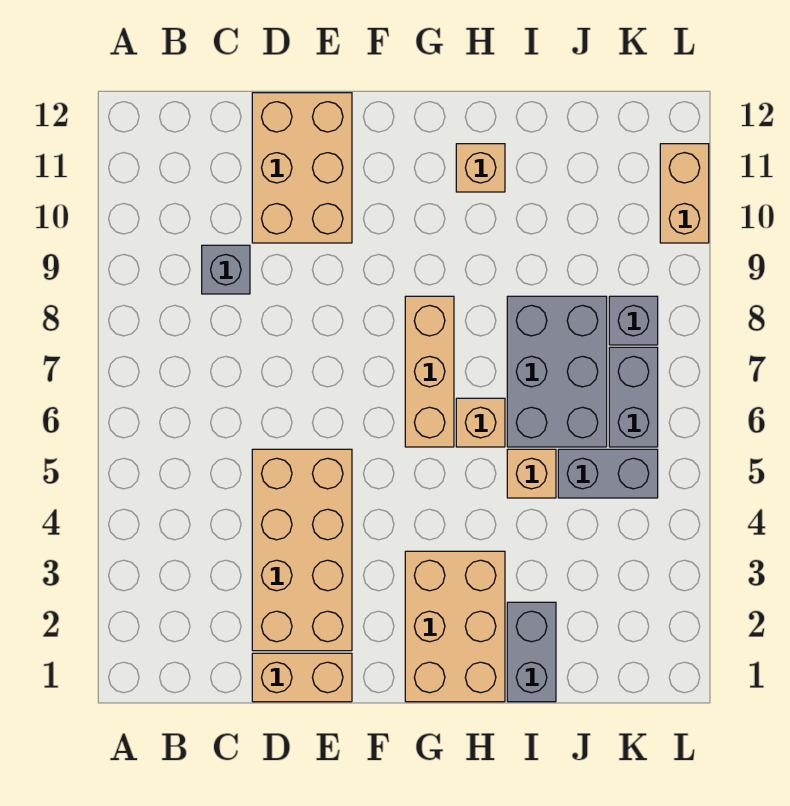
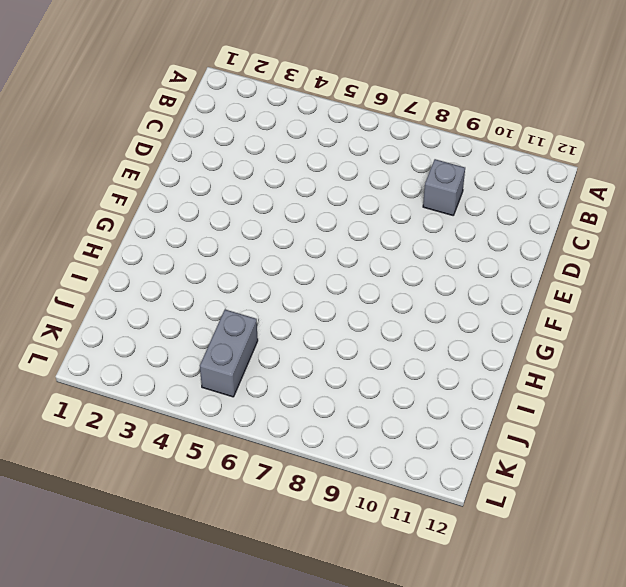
none -> tan brick D1:E1 level 1
none -> tan brick D2:E5 level 1
none -> tan brick D10:E12 level 1

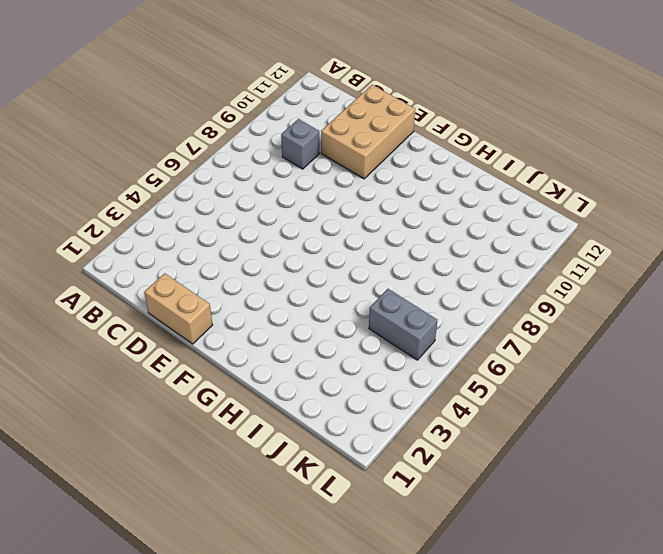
none -> tan brick D2:E5 level 1
none -> tan brick G1:H3 level 1
none -> tan brick G6:G8 level 1

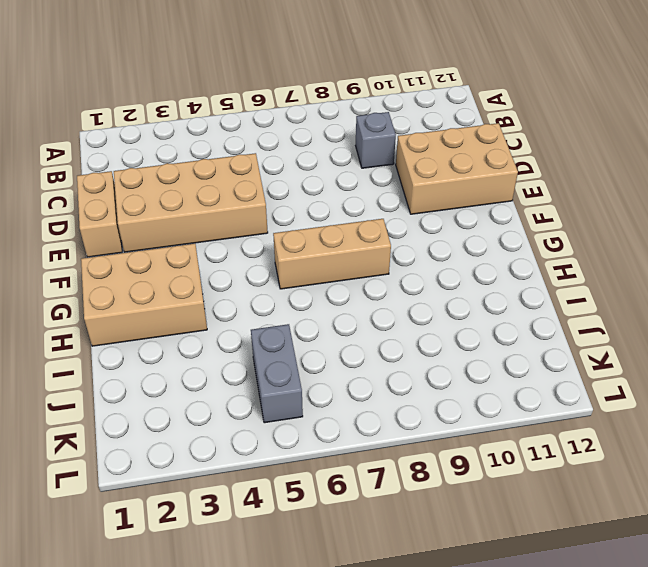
none -> tan brick H6 level 1
none -> tan brick H11 level 1
none -> grey brick I1:I2 level 1

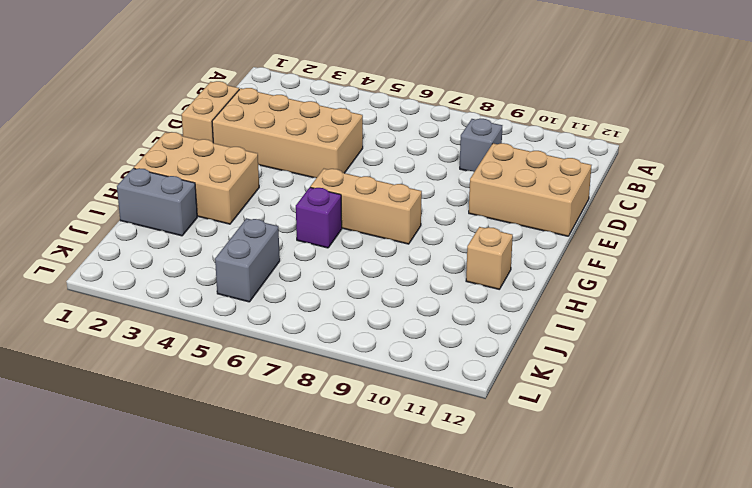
purple brick H6 level 1 -> tan brick H6 level 1
none -> tan brick I5 level 1
none -> grey brick I6:J8 level 1
none -> grey brick K6:K7 level 1

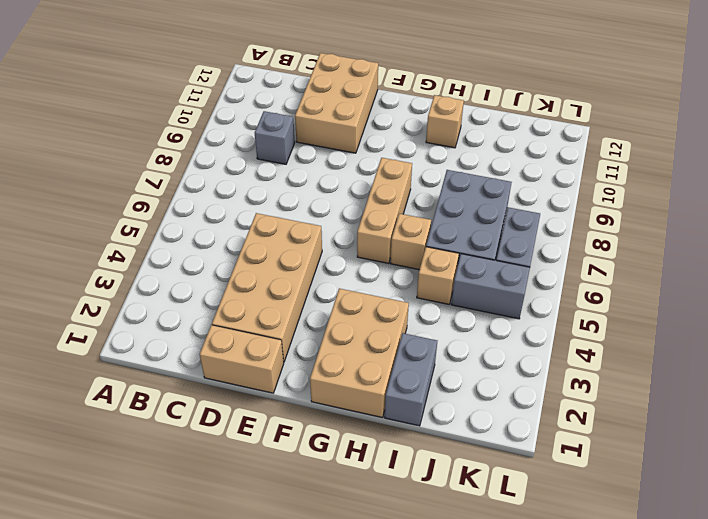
none -> grey brick K8 level 1
none -> tan brick L10:L11 level 1

